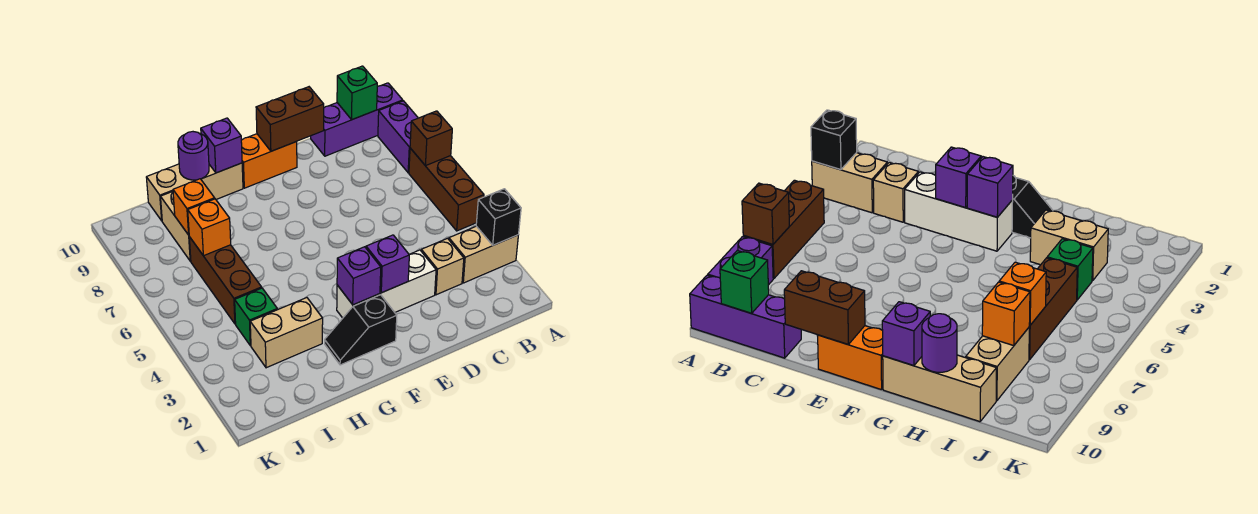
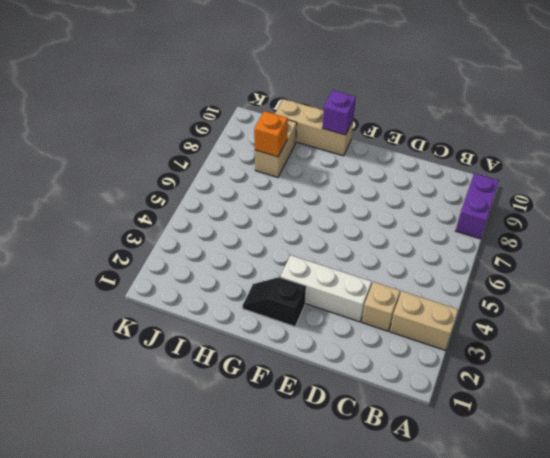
none -> brown brick A5:A7 level 1
none -> purple brick A10:C10 level 1
none -> orange brick E10:F10 level 1

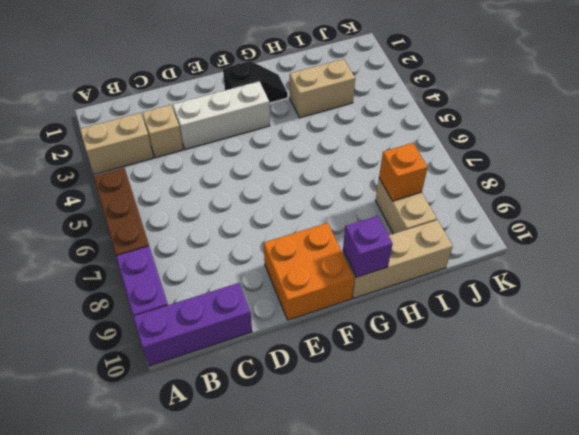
orange brick E9:F10 level 1 -> orange brick E10:F10 level 1
none -> green brick I4 level 1
none -> brown brick I5:I7 level 1
none -> black brick A3 level 2

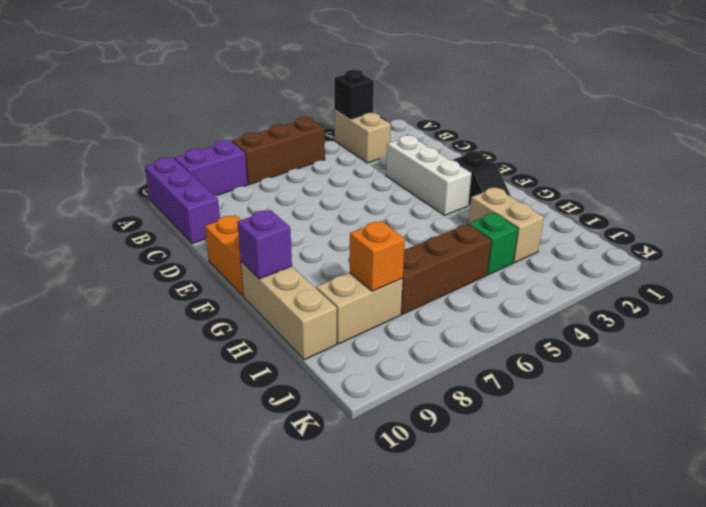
none -> tan brick C3 level 1
none -> brown brick A7 level 2
none -> green brick B10 level 2

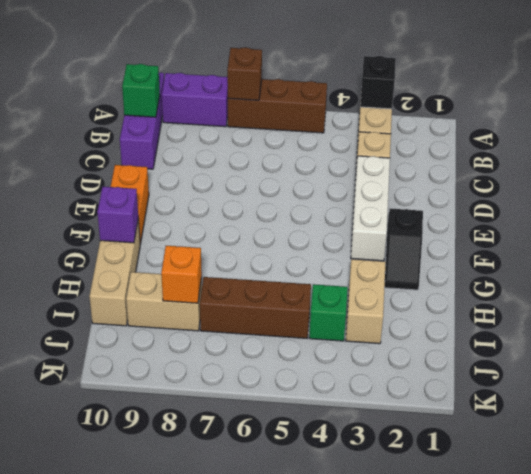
none -> brown brick D10:E10 level 2
none -> purple brick E3 level 2
none -> purple brick F3 level 2

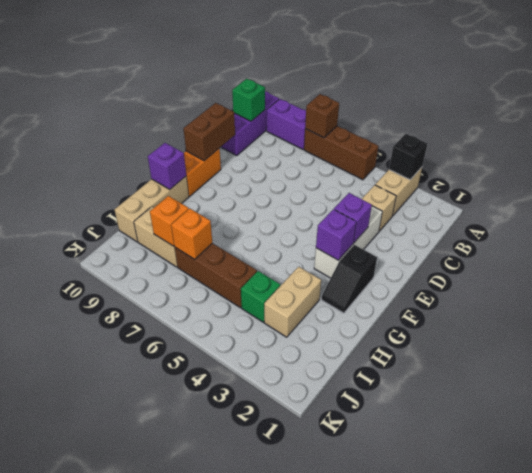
none -> purple round brick H10 level 2

